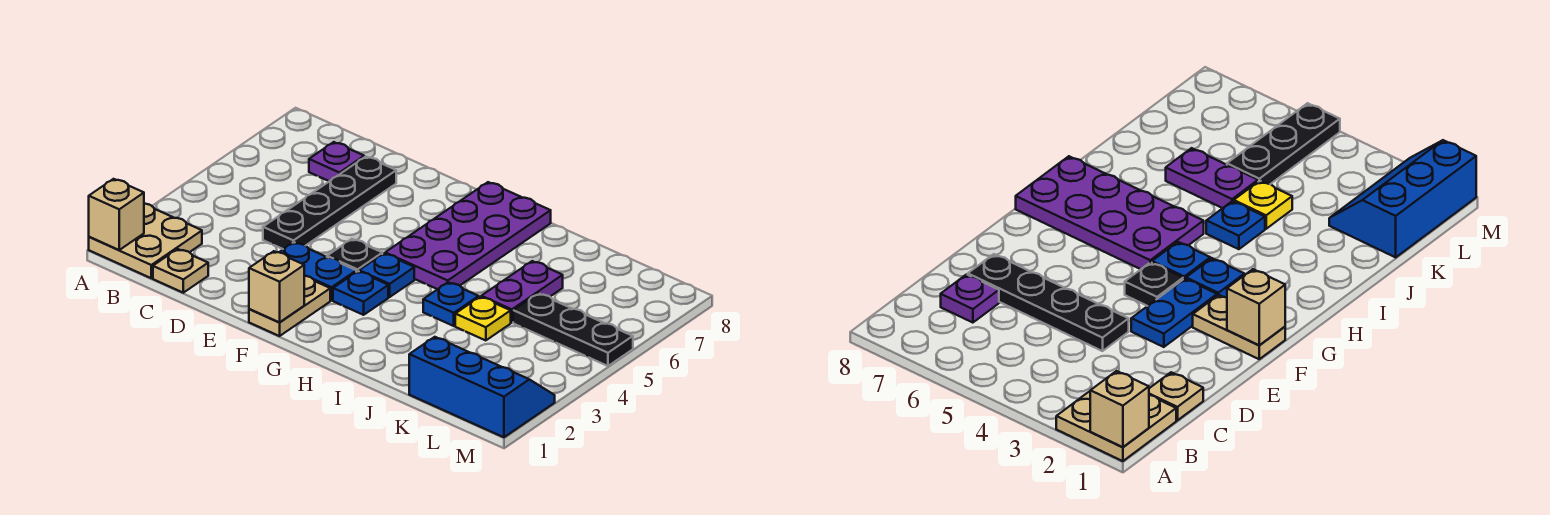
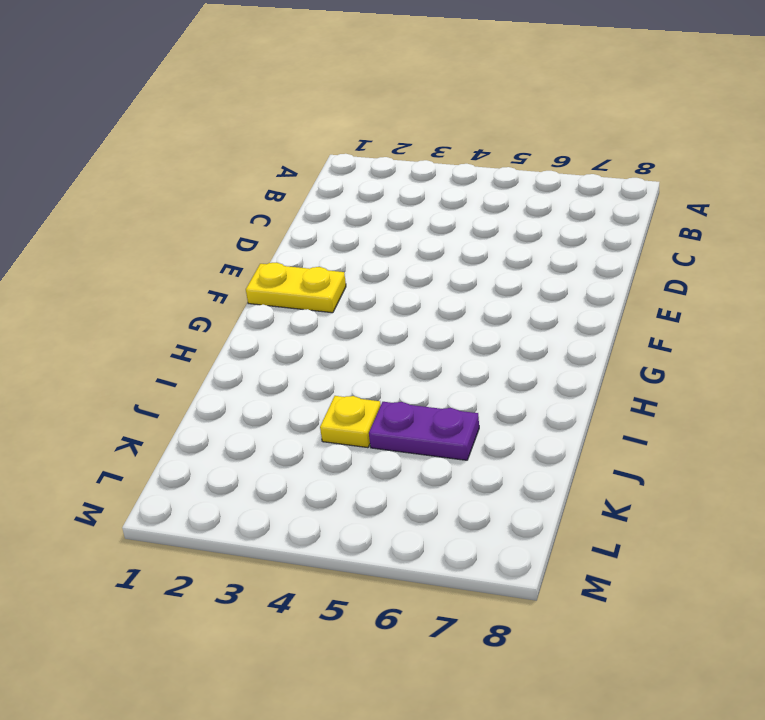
yellow plate F1:F2 level 1 -> tan plate F1:F2 level 1
none -> tan plate A1:B2 level 1
none -> tan plate C1 level 1
none -> purple plate C7 level 1

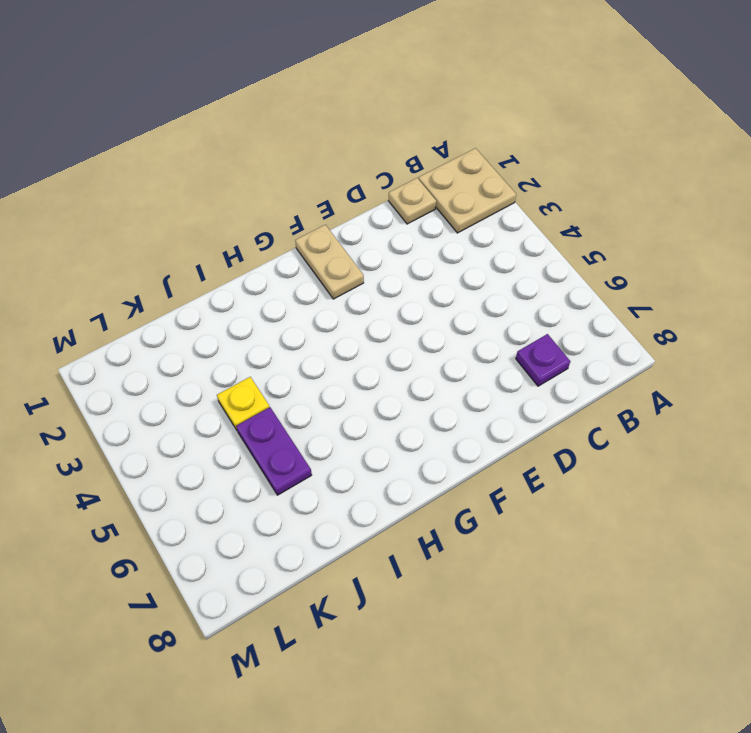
none -> black plate D4:D7 level 1
none -> blue plate E3:F3 level 1
none -> black plate F4 level 1

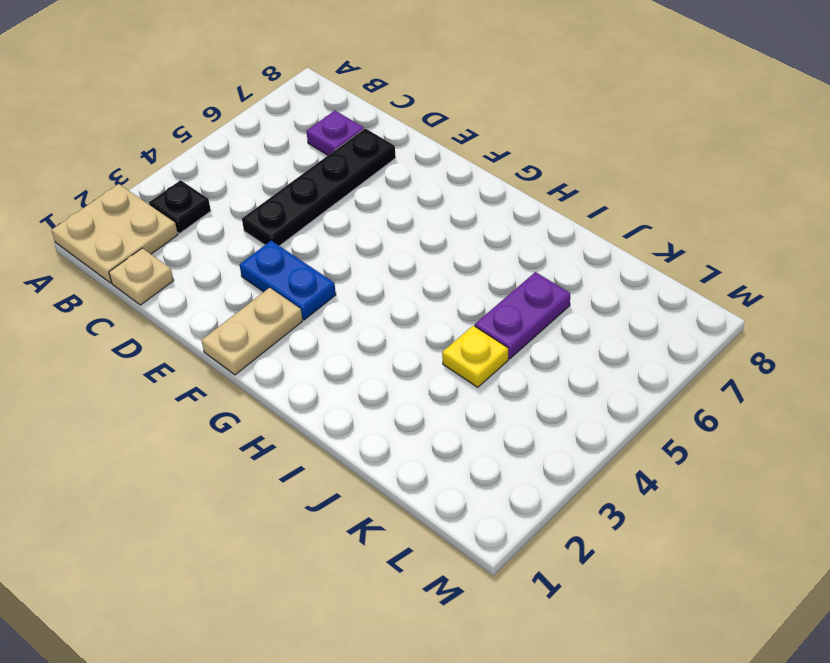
black plate B3 level 1 -> black plate F4 level 1
none -> blue plate G3 level 1
none -> blue plate G4 level 1
none -> purple plate G5:H8 level 1

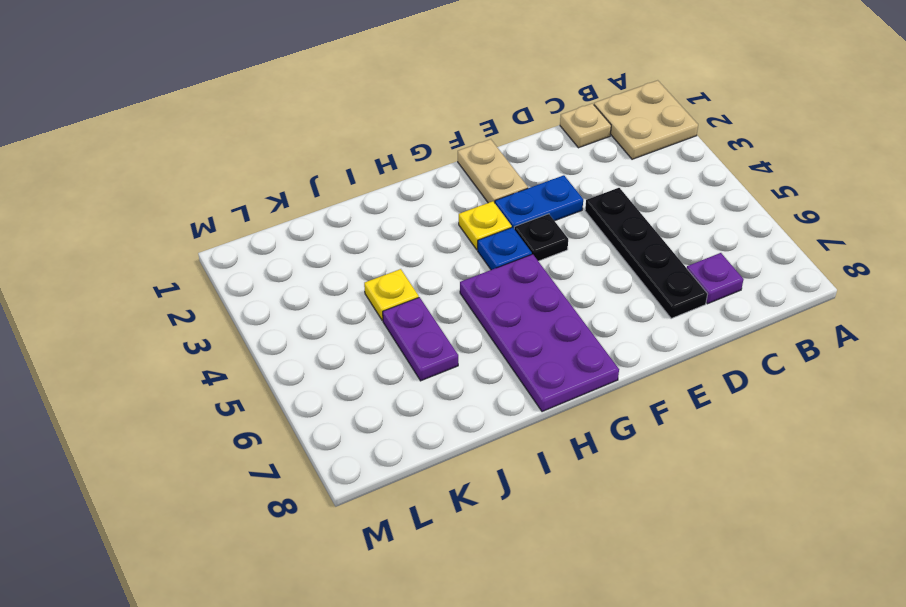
yellow plate G3 level 1 -> blue plate G3 level 1
none -> blue plate I4 level 1
none -> blue slope K1:M2 level 1 top 1
none -> black plate K5:M5 level 1

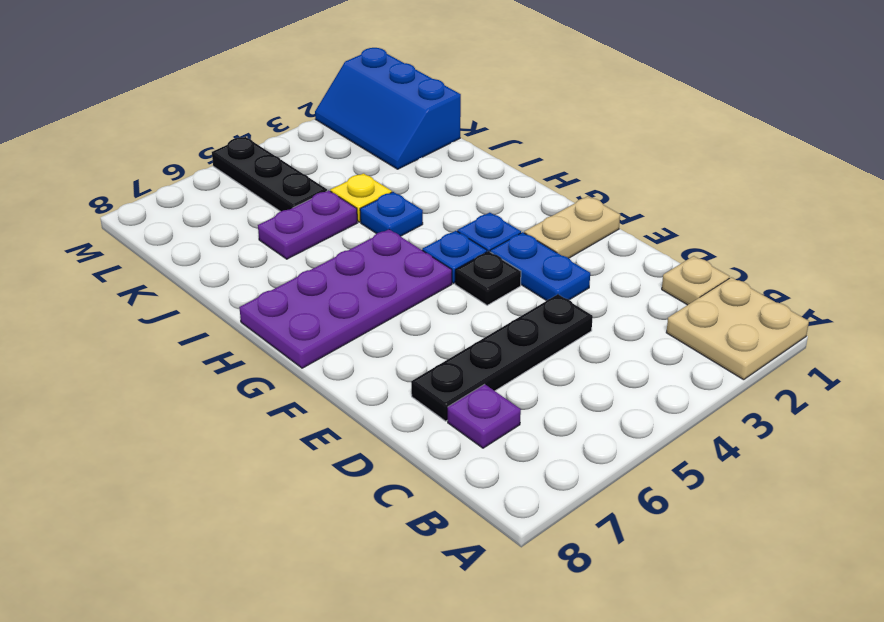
none -> tan brick A1 level 2
none -> tan brick F1 level 2

